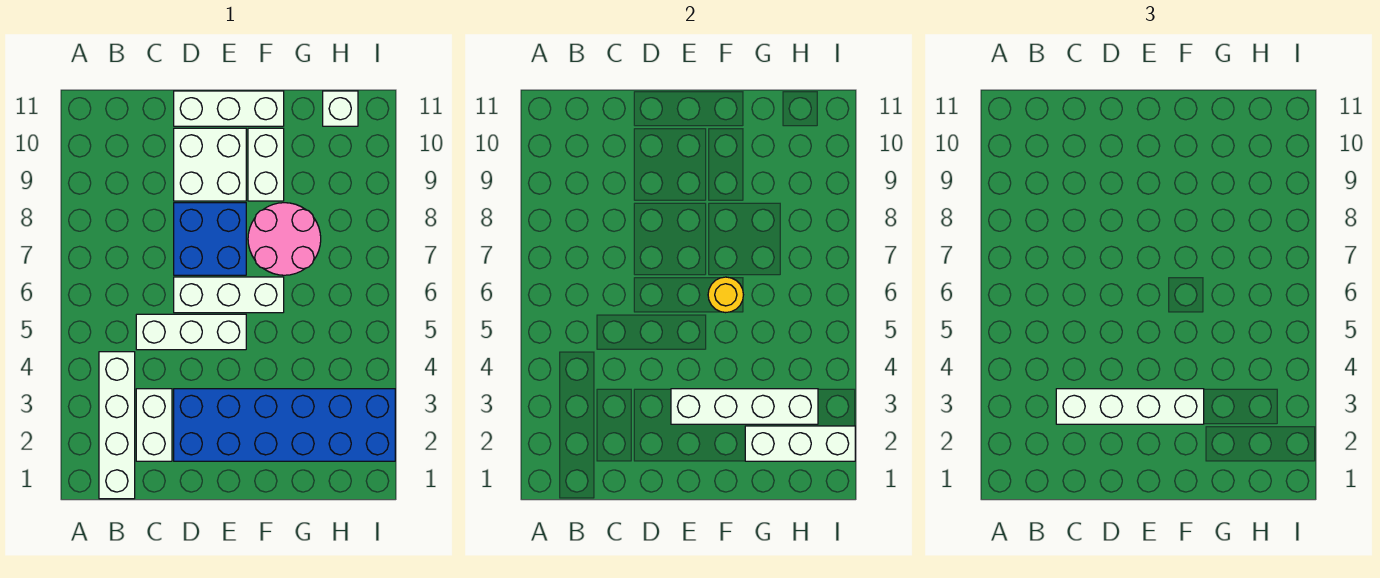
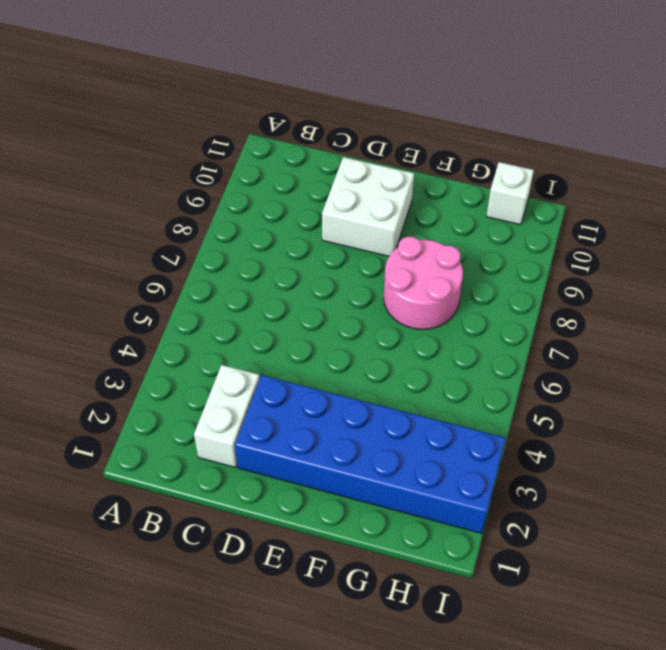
none -> white brick B1:B4 level 1
none -> white brick C5:E5 level 1
none -> white brick D6:F6 level 1

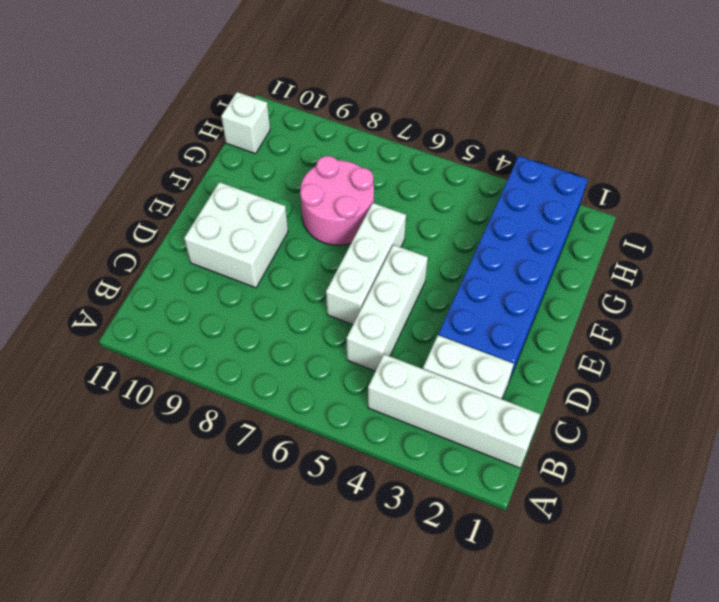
none -> blue brick D7:E8 level 1
none -> white brick D11:F11 level 1
none -> white brick F9:F10 level 1

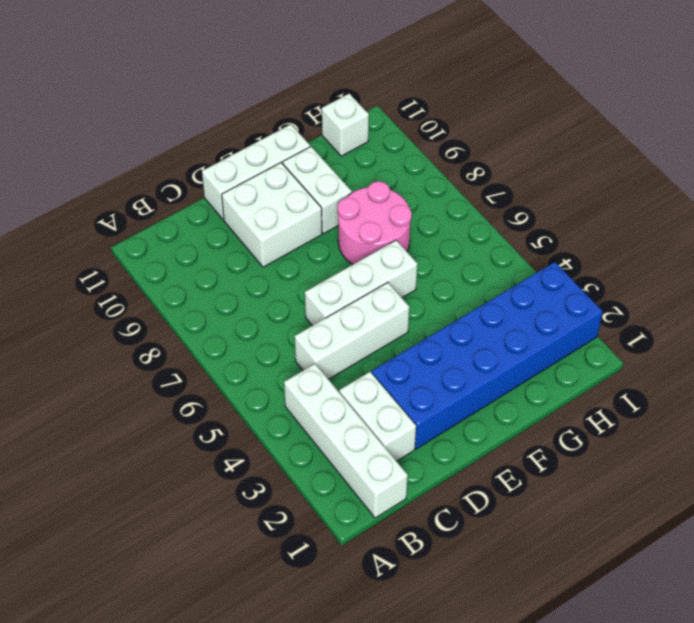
none -> blue brick D7:E8 level 1
none -> white brick E3:H3 level 2
none -> yellow round brick F6 level 2

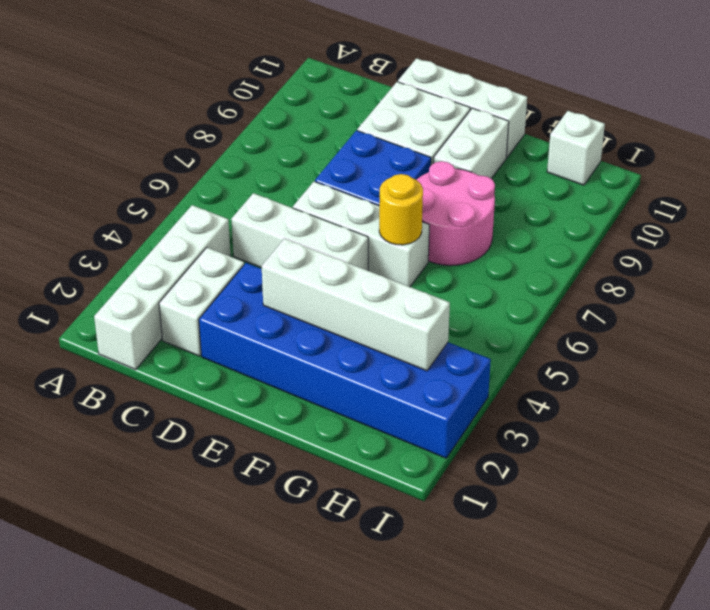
none -> white brick G2:I2 level 2
none -> white brick C3:F3 level 3

